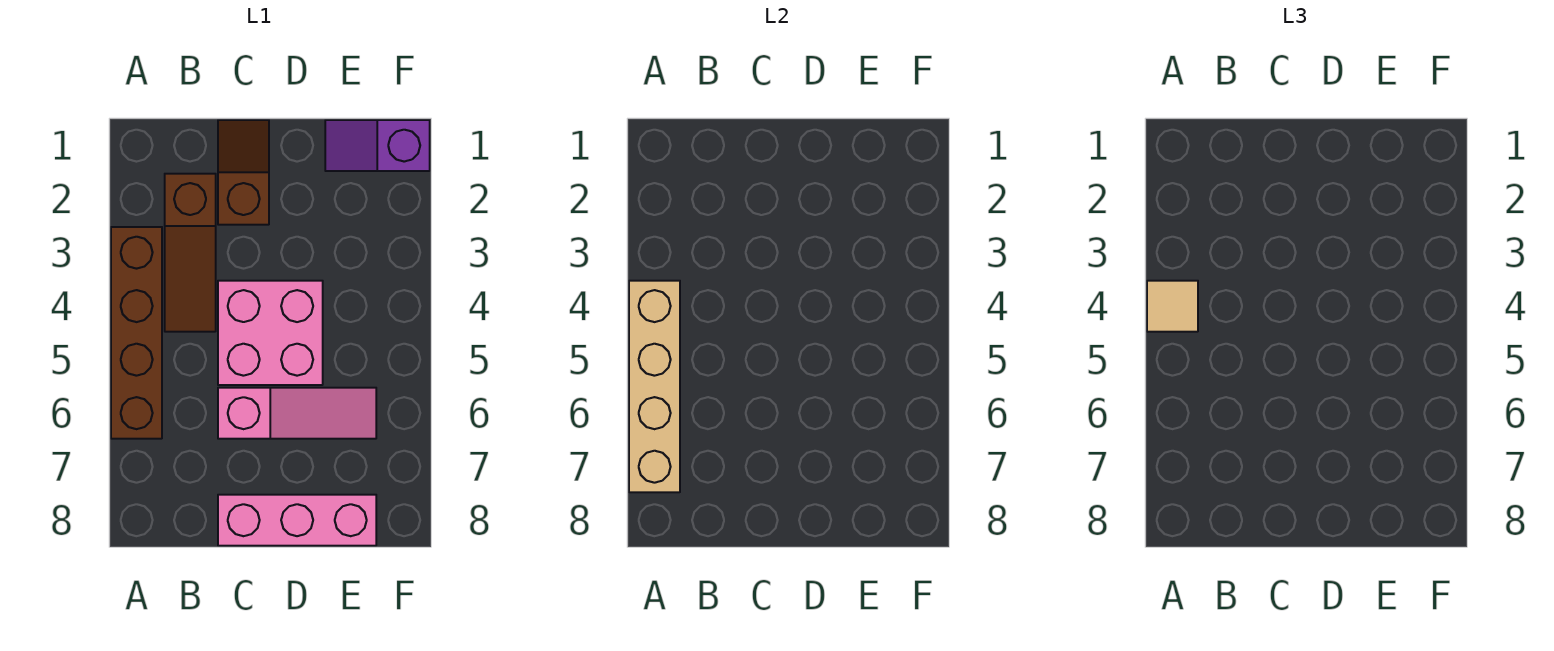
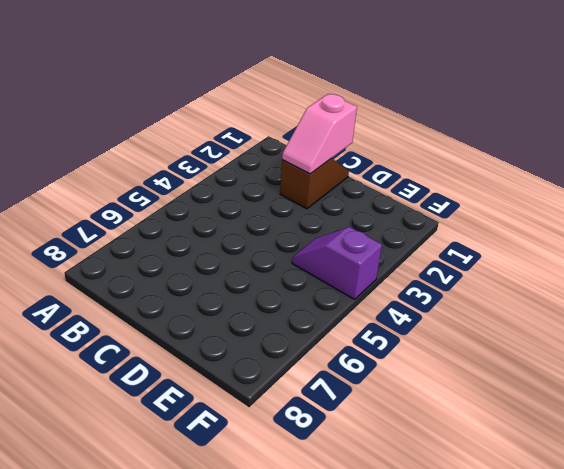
pink slope C1:C2 level 2 top 1 -> none
purple slope E4:F4 level 1 top F -> purple slope E1:F1 level 1 top F
none -> brown brick A3:A6 level 1
none -> brown slope B2:B4 level 1 top 2

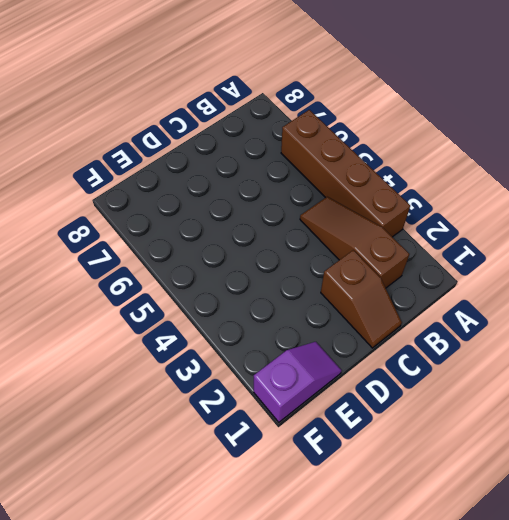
none -> pink brick C4:D5 level 1
none -> pink slope C6:E6 level 1 top C

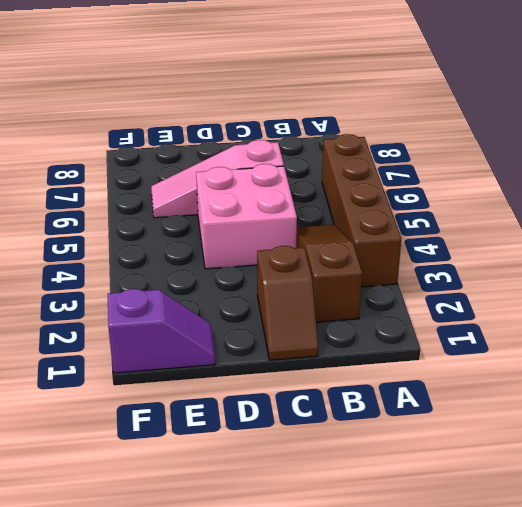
none -> pink brick C8:E8 level 1
none -> tan brick A4:A7 level 2

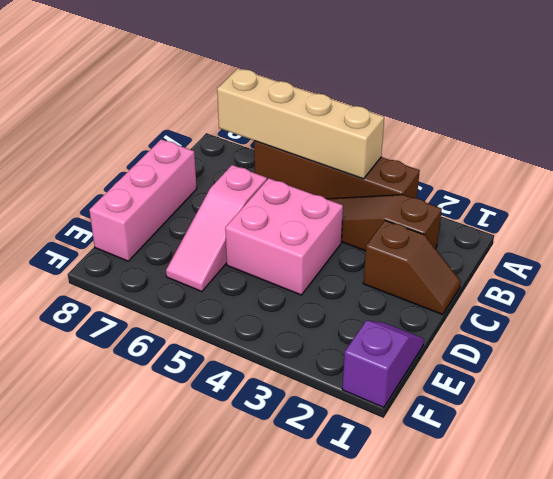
none -> tan tile A4 level 3

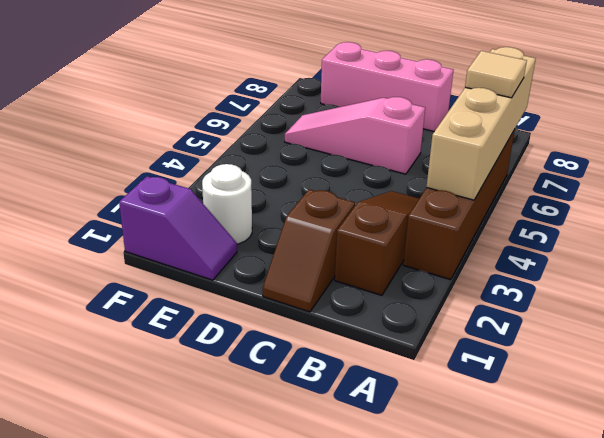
tan tile A6 level 3 -> tan tile A4 level 3
white round brick E2 level 1 -> none
none -> pink brick C4:D5 level 1

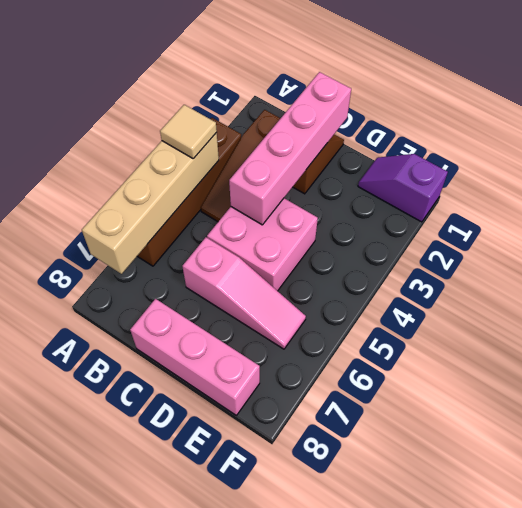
pink brick C1:C4 level 2 -> none

